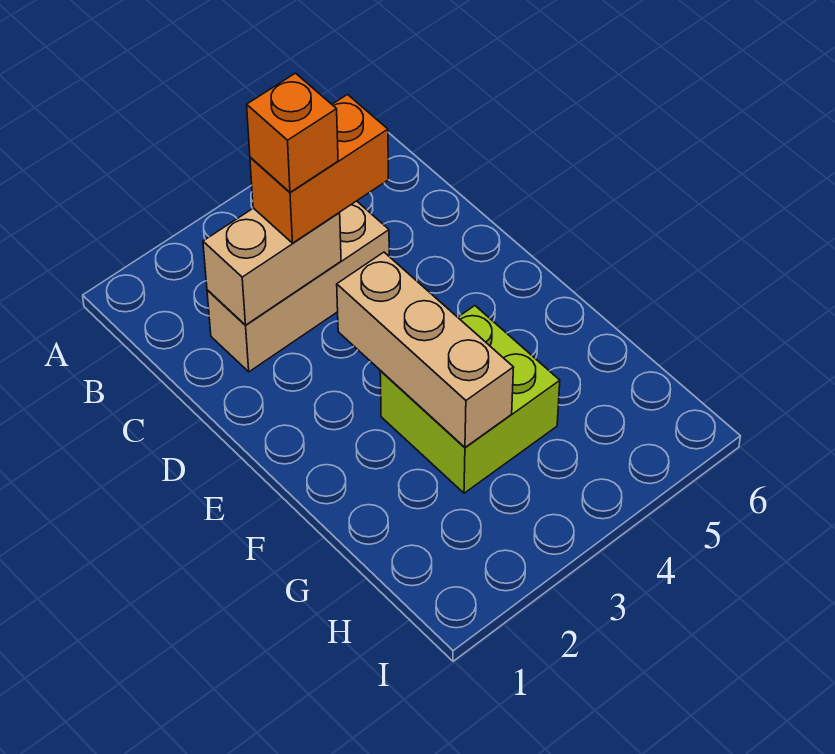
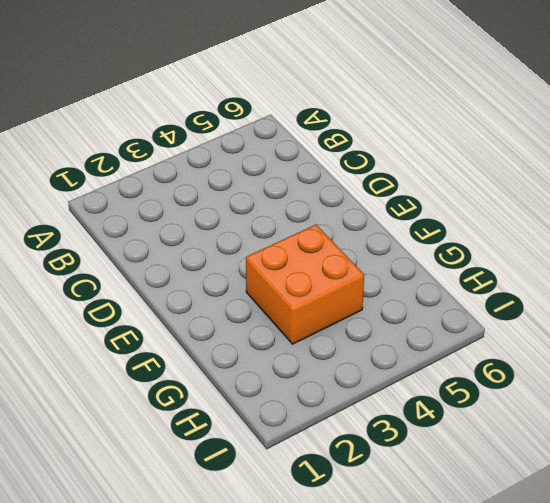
orange brick F3:G4 level 1 -> lime brick F3:G4 level 1
none -> tan brick C2:C4 level 1
none -> tan brick C2:C3 level 2

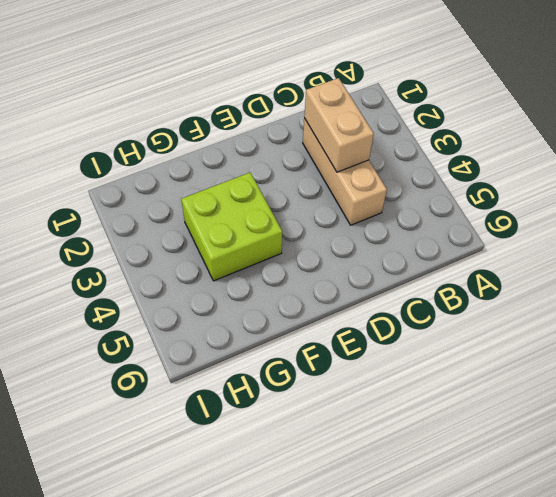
none -> tan brick E3:G3 level 2
none -> orange brick C3:C4 level 3

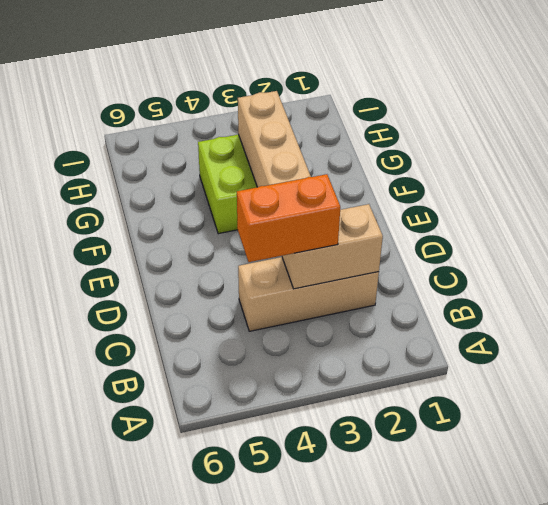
none -> orange brick C3 level 4

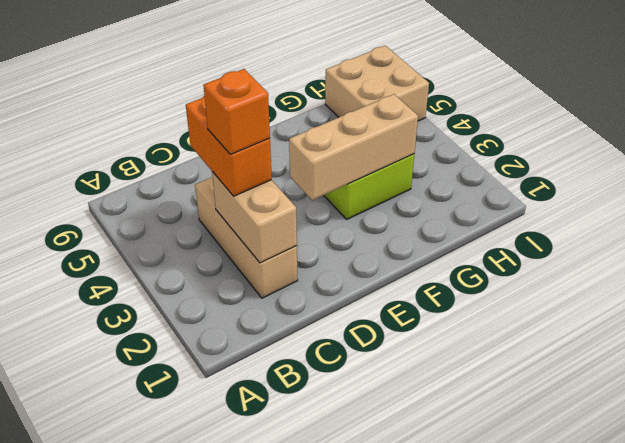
tan brick H5:I6 level 1 -> none

